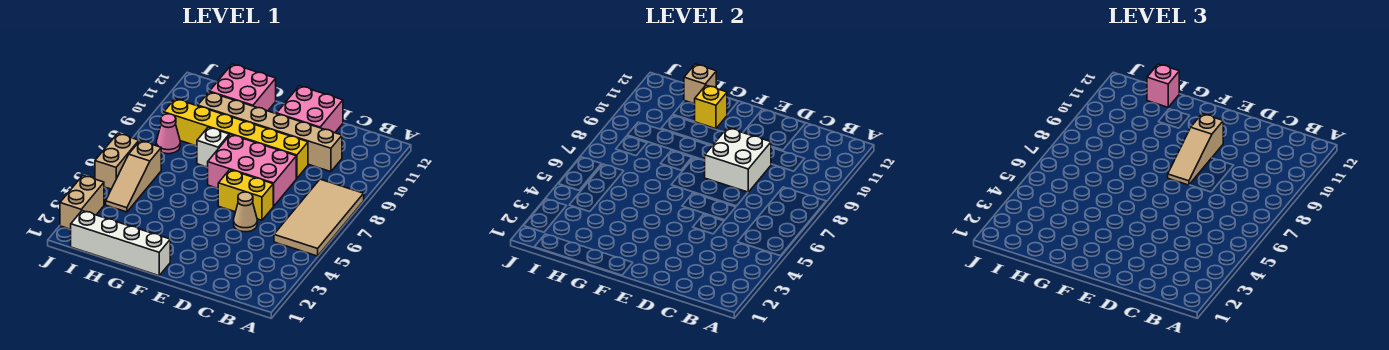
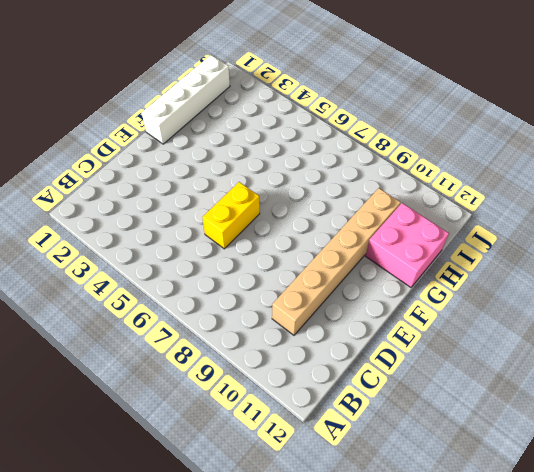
none -> tan tile A5:B8 level 1
none -> tan cone D5 level 1
none -> pink brick D7:F8 level 1

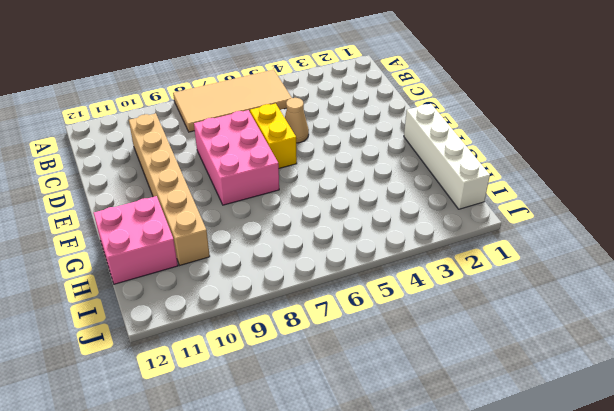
none -> yellow brick D9:I9 level 1
none -> pink brick D11:E12 level 1
none -> white brick G8 level 1

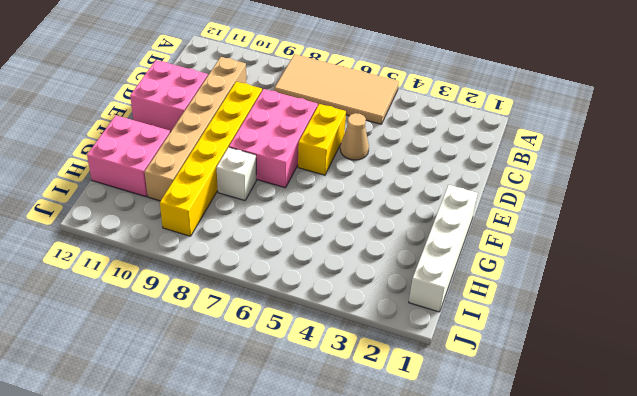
none -> tan slope I4:I6 level 1 top 6
none -> pink cone I8 level 1
none -> tan brick J2:J3 level 1

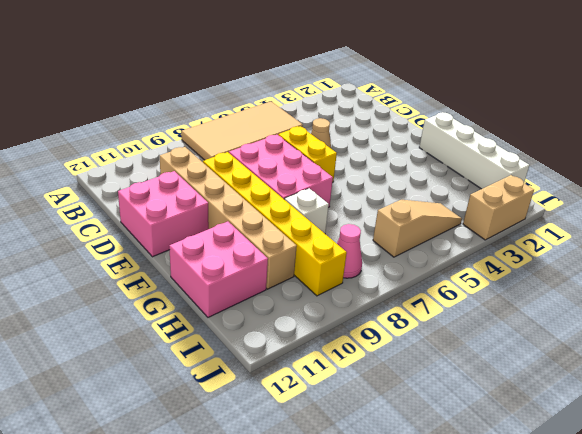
none -> tan brick J5:J6 level 1
none -> white brick D8:E9 level 2
none -> yellow brick G11 level 2

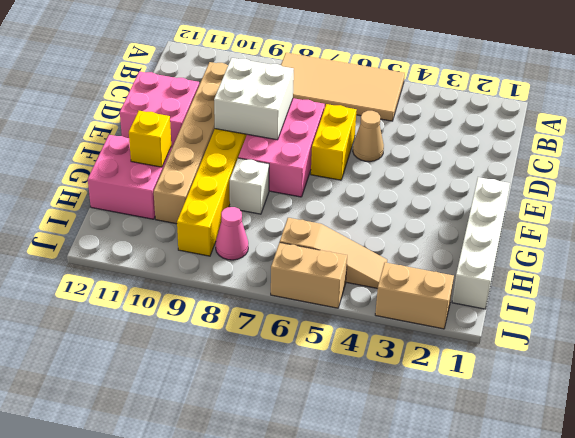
none -> tan brick H12 level 2
none -> tan slope E8:E10 level 3 top 10
none -> pink brick H12 level 3

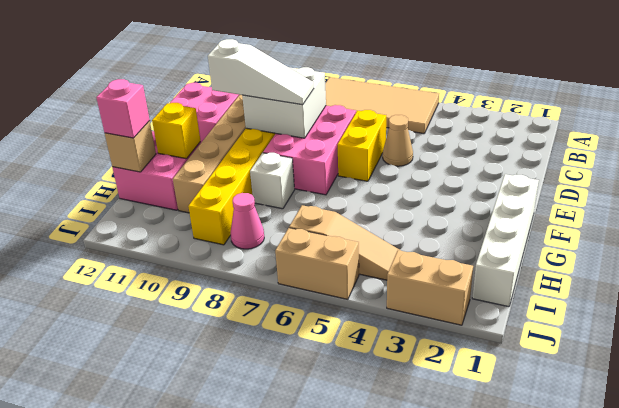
white slope E8:E10 level 3 top 10 -> tan slope E8:E10 level 3 top 10

